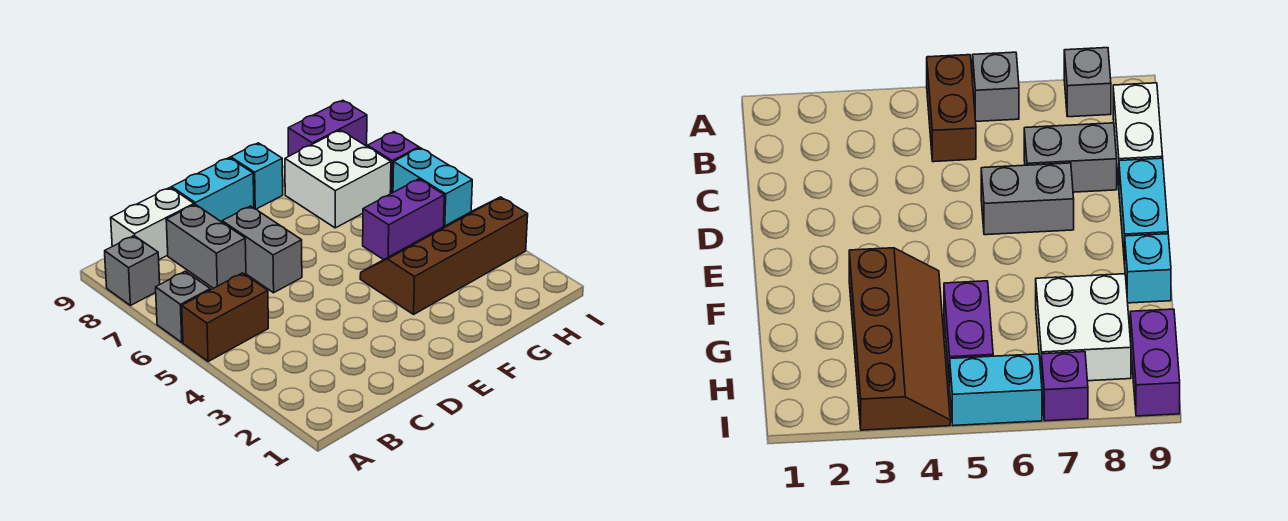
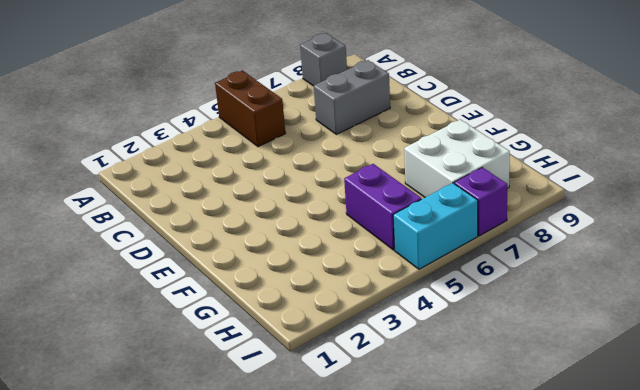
none -> grey brick A6 level 1
none -> white brick B9:C9 level 1
none -> grey brick D6:D7 level 1

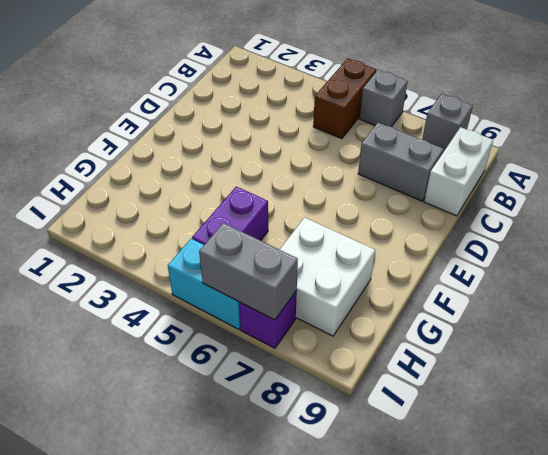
grey brick I6:I7 level 2 -> grey brick D6:D7 level 1
none -> cyan brick D9:E9 level 1
none -> brown slope F3:I4 level 1 top 3
none -> cyan brick F9 level 1

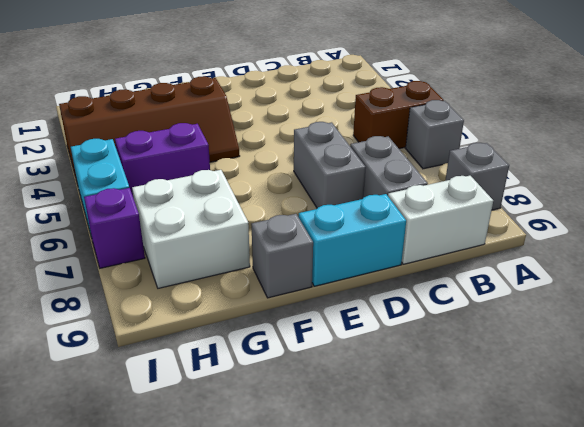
grey brick F9 level 1 -> cyan brick F9 level 1
none -> purple brick H9:I9 level 1

